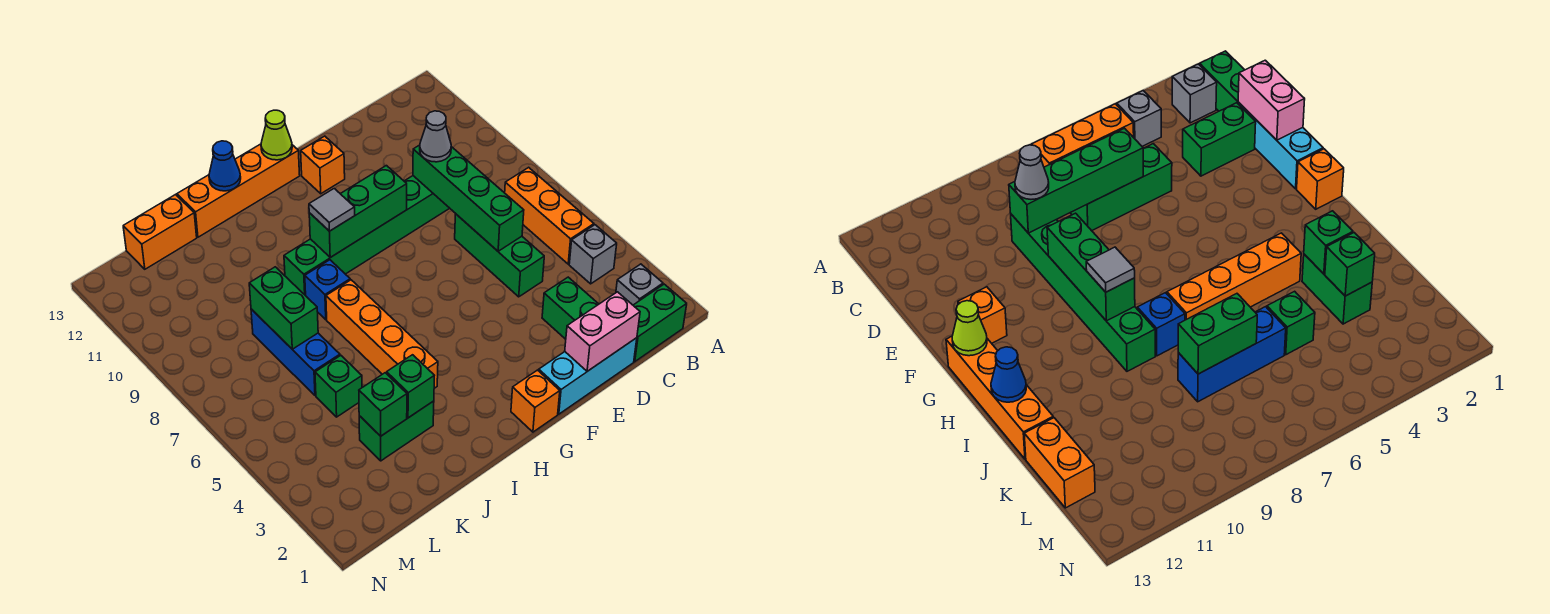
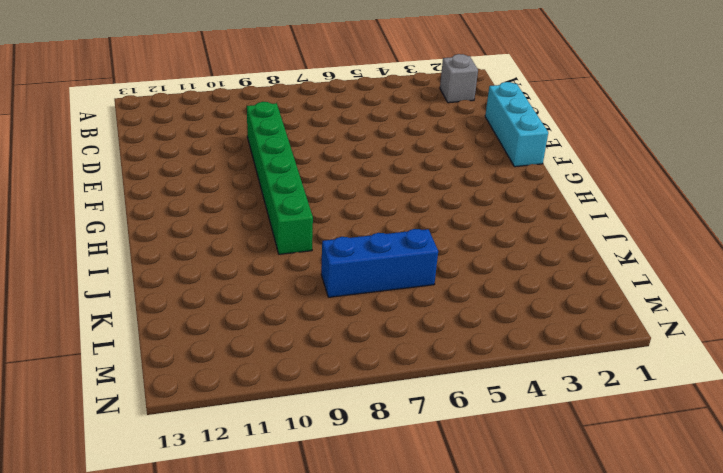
none -> green brick B1:C1 level 1
none -> grey brick B4 level 1
none -> orange brick B5:B7 level 1

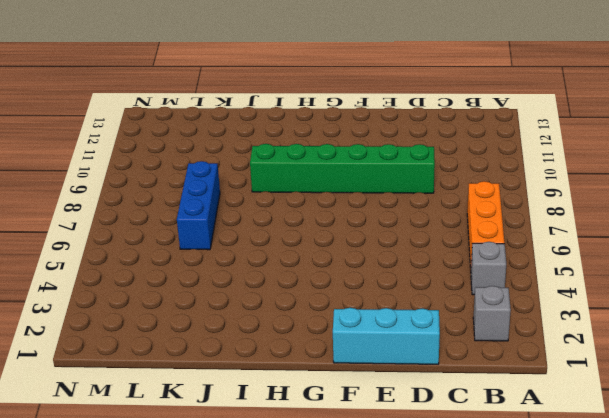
none -> green brick B1:C1 level 1
none -> green brick D2:D3 level 1
none -> green brick D5:D7 level 1

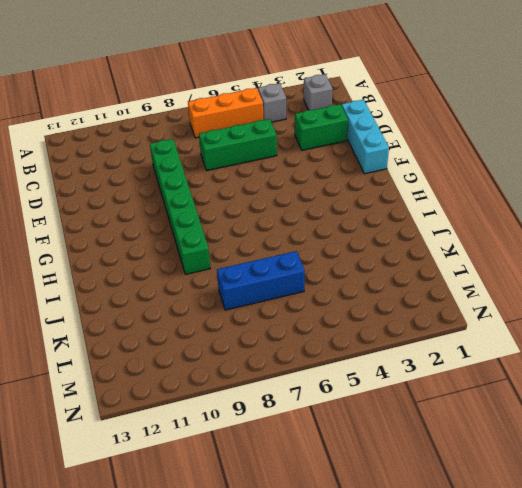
none -> green brick B1:C1 level 1
none -> orange brick F12 level 1
none -> orange brick G1 level 1

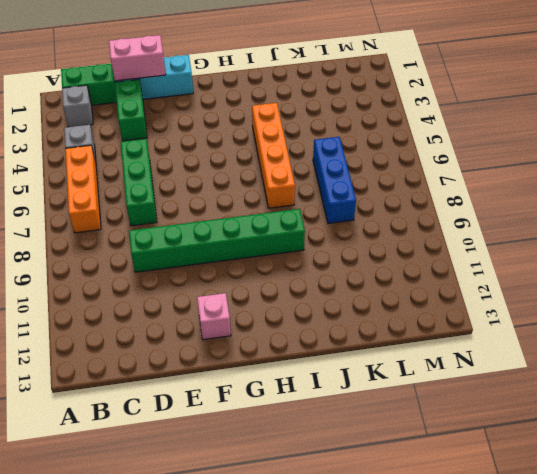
pink brick F12 level 1 -> orange brick F12 level 1
none -> orange brick G1 level 1
none -> orange brick G13:J13 level 1
none -> blue brick I8 level 1

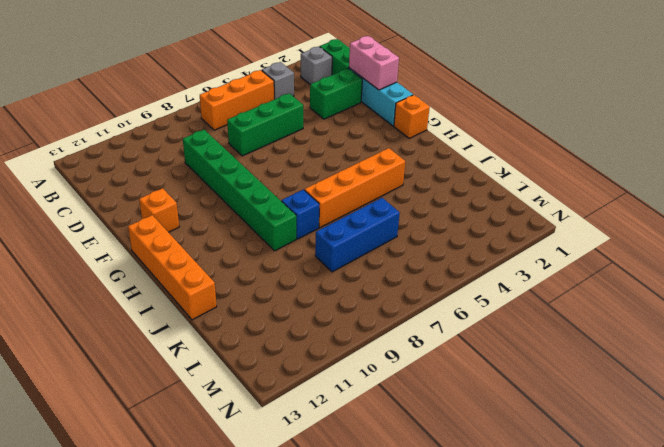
none -> green brick J3:K3 level 1
none -> green brick K5 level 1
none -> orange brick K13:L13 level 1

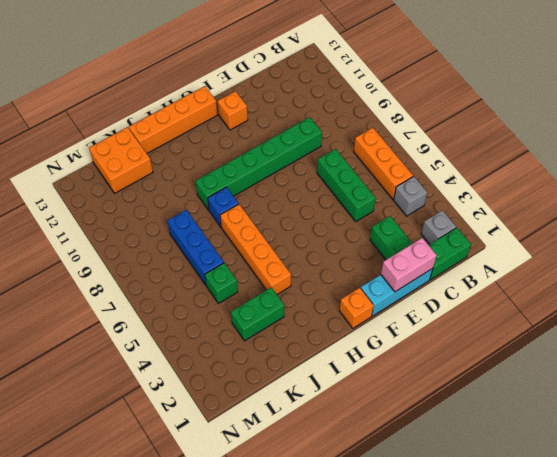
orange brick K12:L13 level 1 -> orange brick K13:L13 level 1
none -> green brick D6:D9 level 2
none -> green brick F9:H9 level 2
none -> lime cone G13 level 2

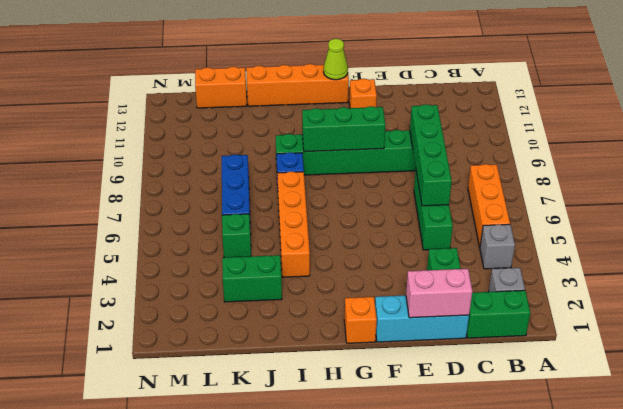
none -> blue cone I13 level 2
none -> green brick J3 level 2
none -> green brick K3 level 2

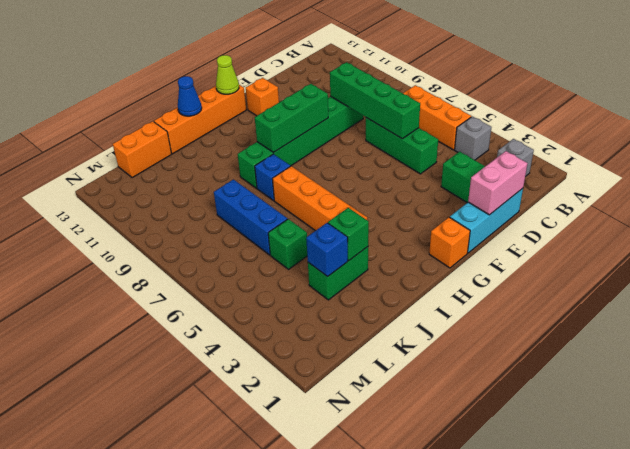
blue brick K3 level 2 -> green brick K3 level 2
none -> green brick B1:C1 level 1
none -> green brick K7:K8 level 2
none -> grey cone D9 level 3

